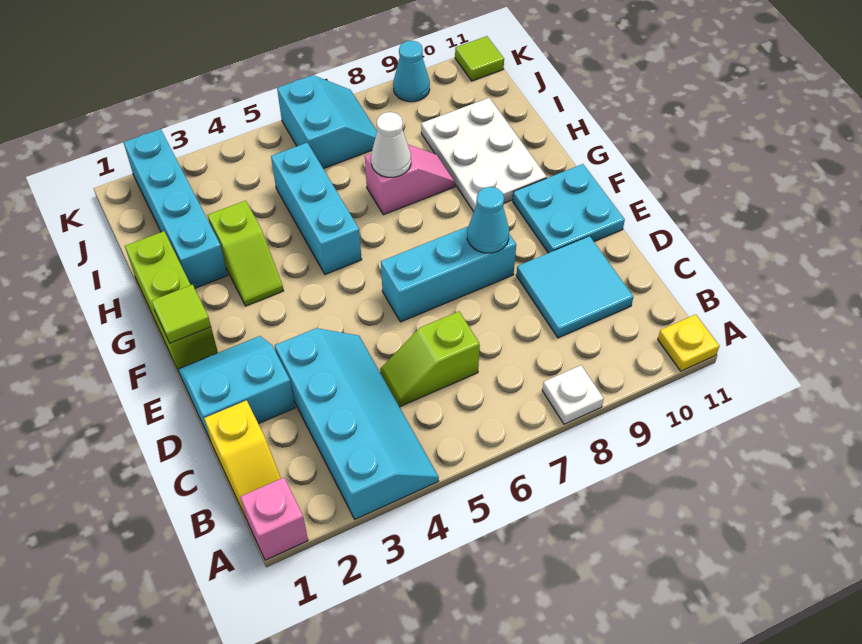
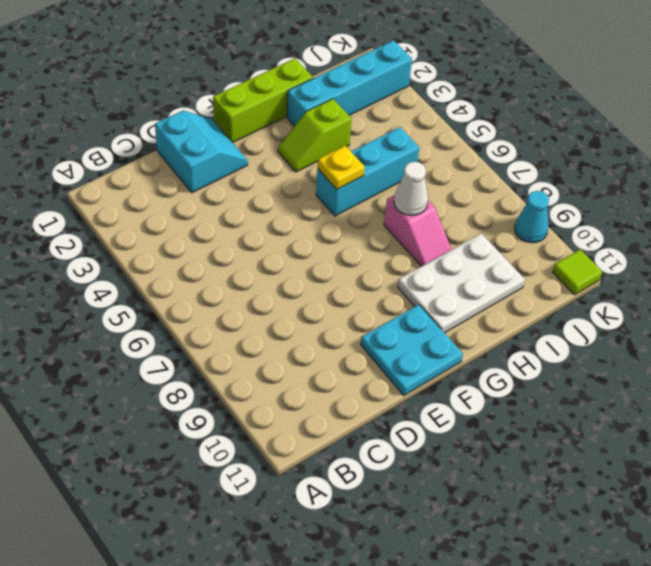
yellow plate G5 level 2 -> yellow plate A11 level 1
none -> pink brick A1 level 1
none -> cyan slope A3:D4 level 1 top 3
none -> white plate A8 level 1

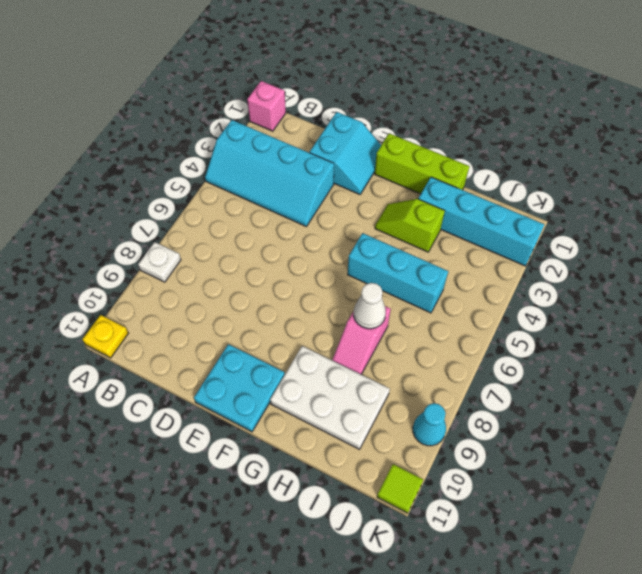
none -> yellow slope B1:C1 level 1 top C
none -> lime slope C5:C6 level 1 top 6
none -> cyan tile C9:D10 level 1

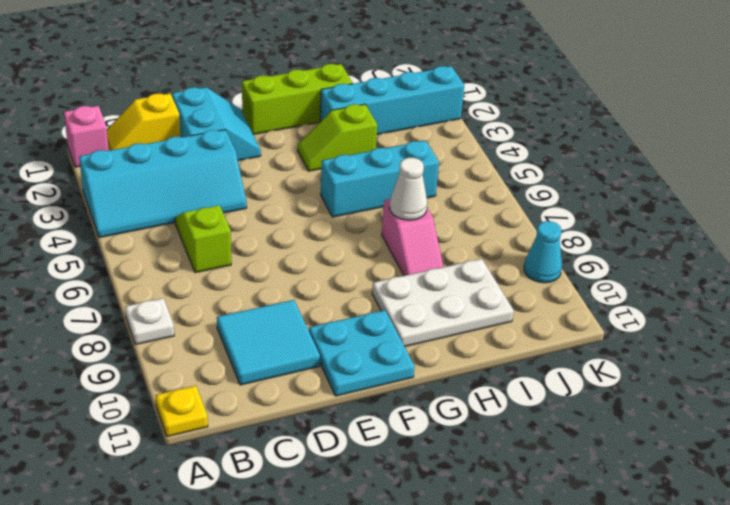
none -> cyan brick E6:E8 level 1
none -> cyan slope J6:K7 level 1 top 6
none -> lime tile K11 level 1

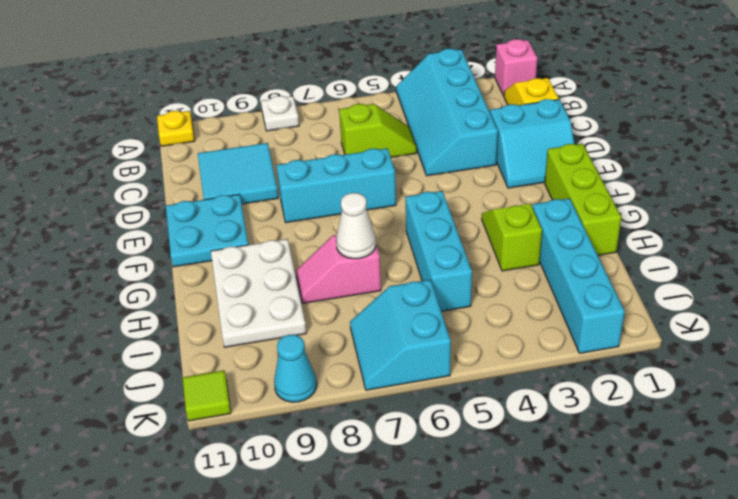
none -> cyan cone E8 level 2
none -> lime tile F1 level 2

